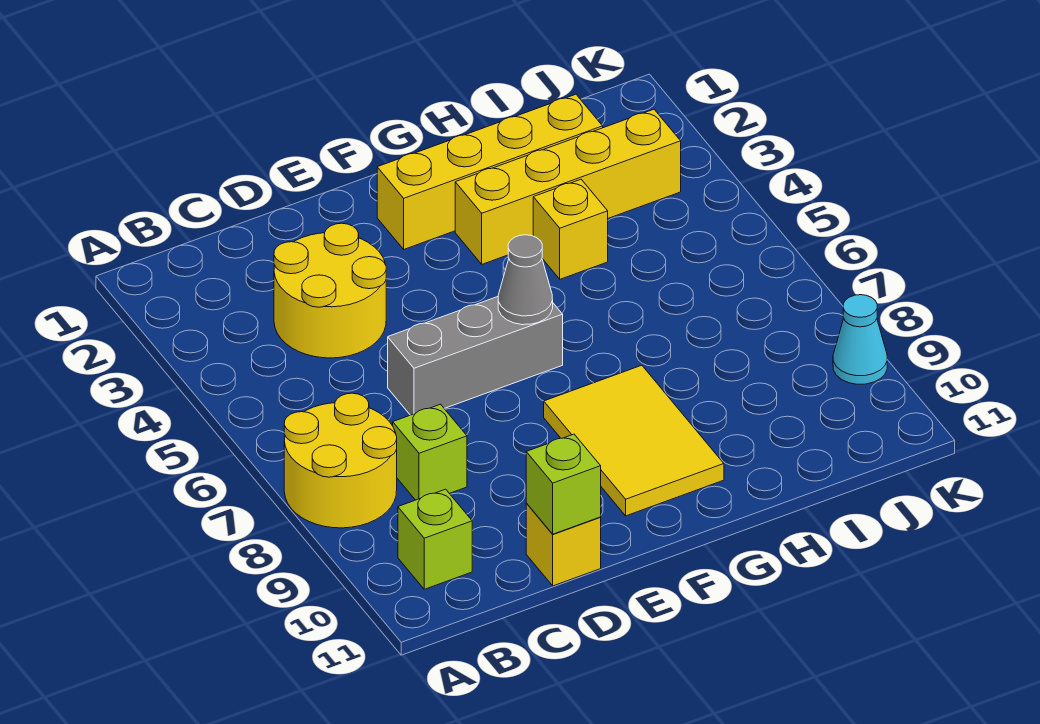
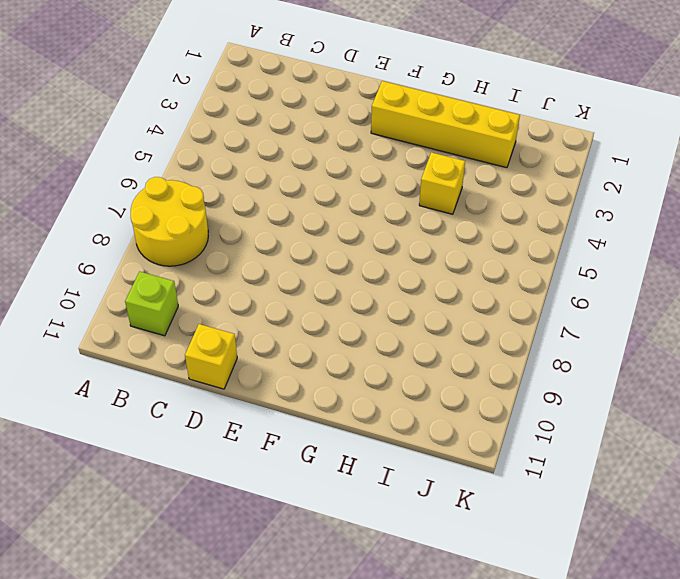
none -> yellow round brick C3:D4 level 1
none -> lime brick C8 level 1
none -> grey brick D6:F6 level 1

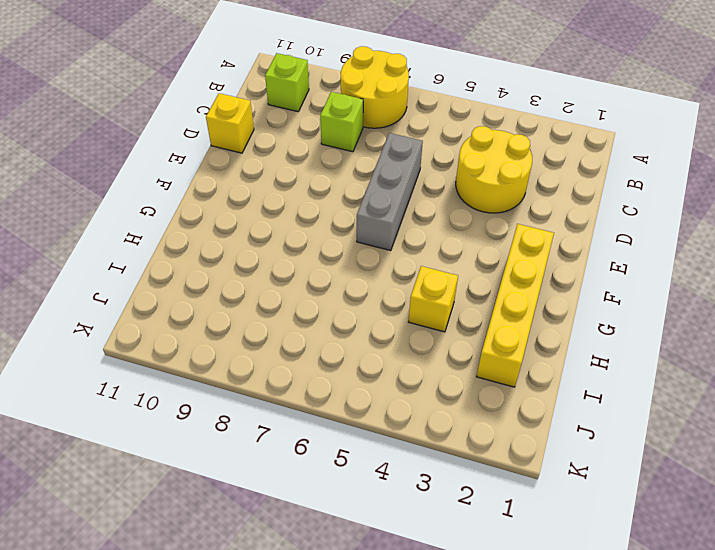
none -> yellow tile F8:G10 level 1
none -> yellow brick G3:J3 level 1
none -> cyan cone K9 level 1

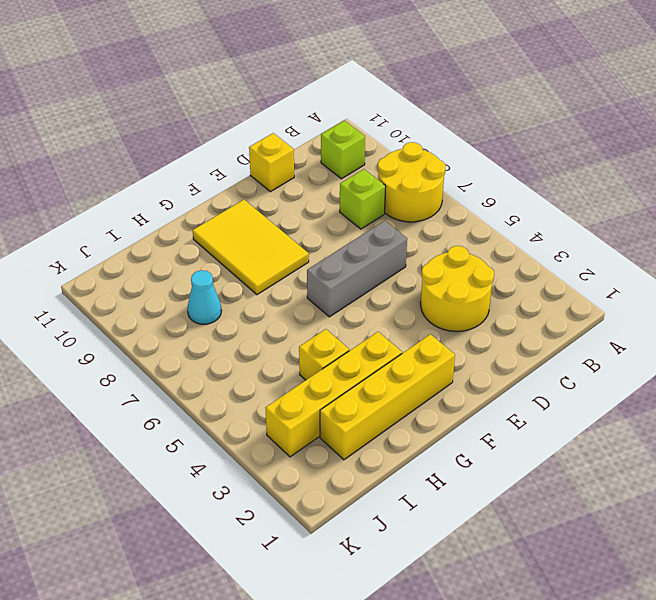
cyan cone I8 level 1 -> cyan cone K9 level 1
none -> lime brick D11 level 2
none -> grey cone F6 level 2

